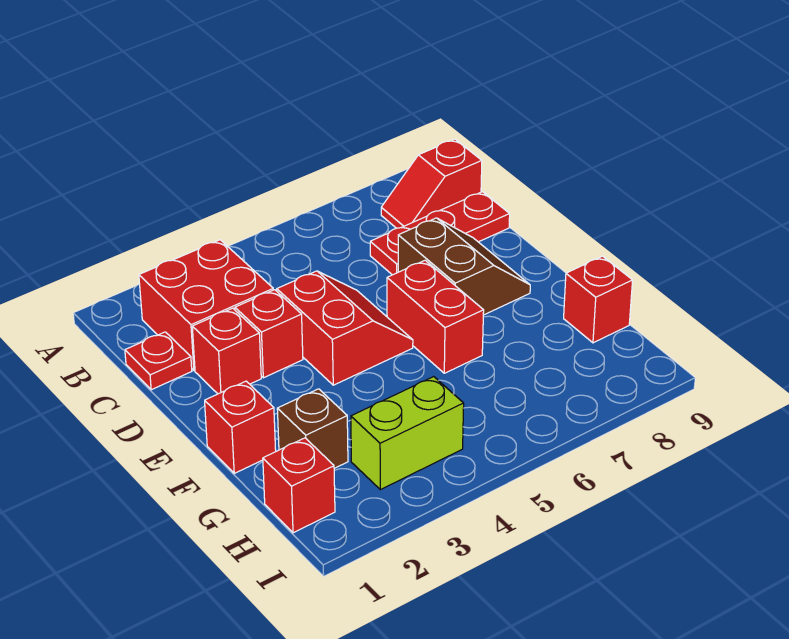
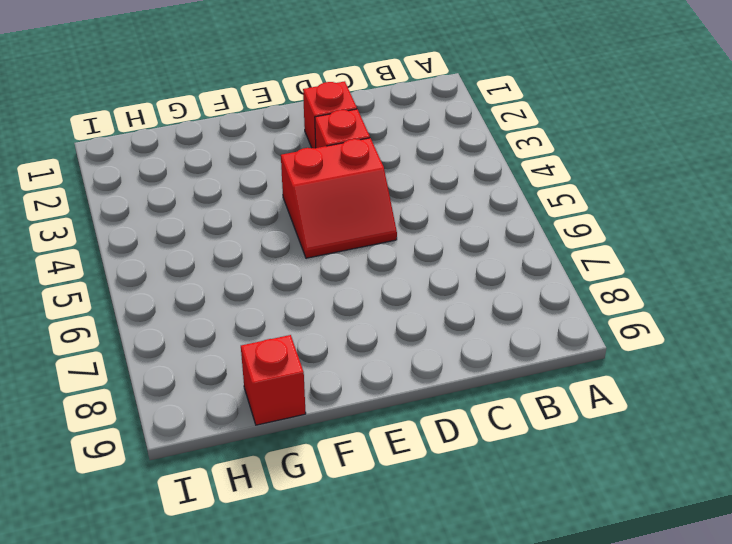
none -> red brick B2:C3 level 1
none -> red slope B8:B9 level 1 top 9
none -> red plate C1 level 1

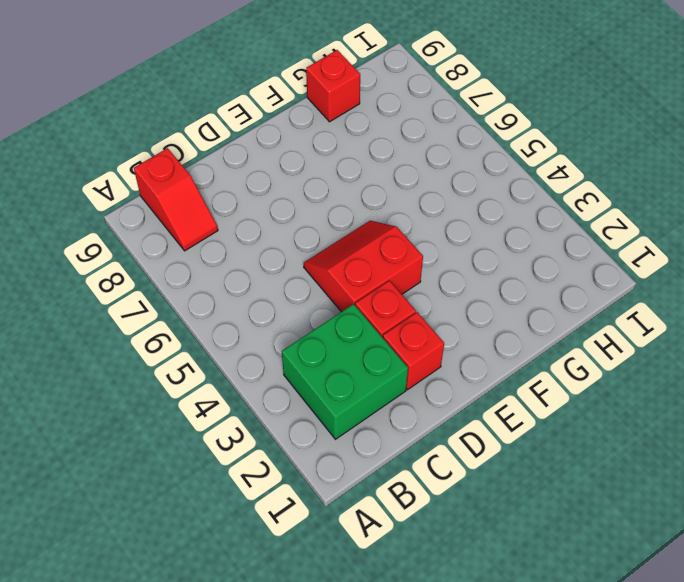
green brick B2:C3 level 1 -> red brick B2:C3 level 1
none -> red plate C1 level 1
none -> red plate C7:C9 level 1
none -> brown slope D7:E8 level 1 top 7

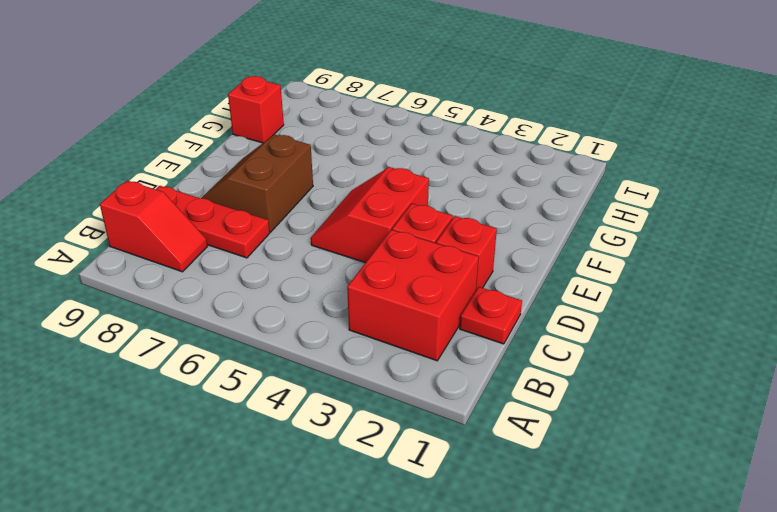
none -> red brick E6:F6 level 1
none -> red brick F1 level 1
none -> brown brick G2 level 1

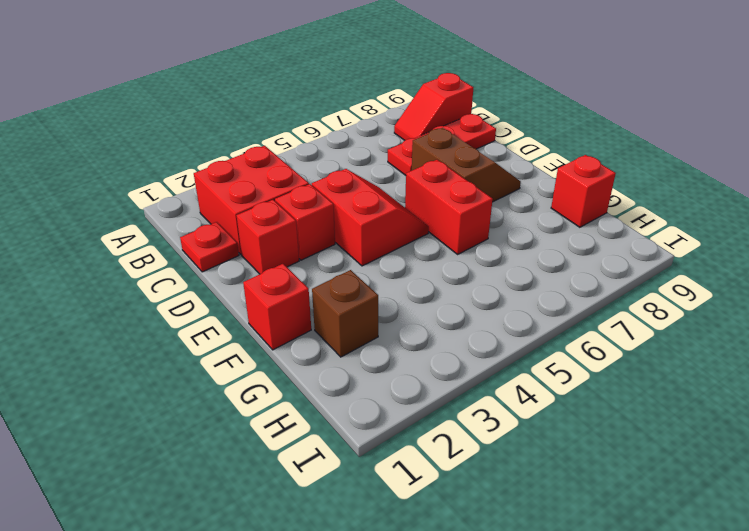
none -> red brick H1 level 1
none -> lime brick H3:H4 level 1

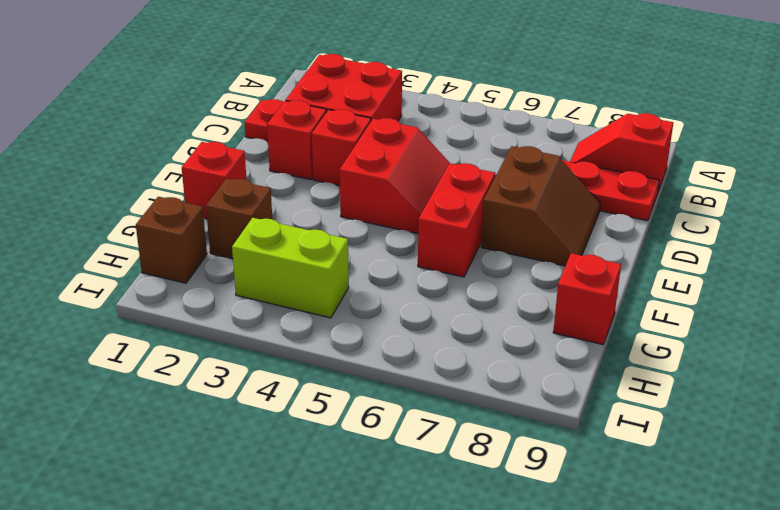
brown brick H1 level 1 -> red brick H1 level 1

